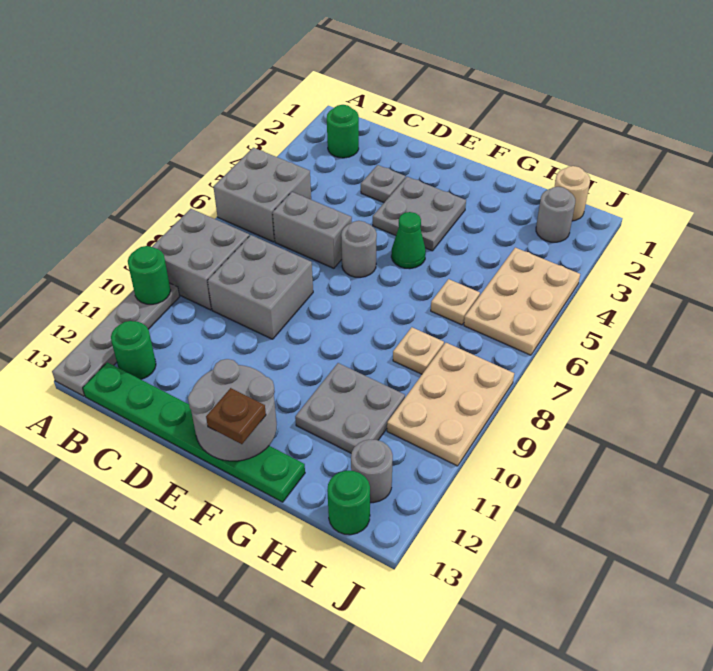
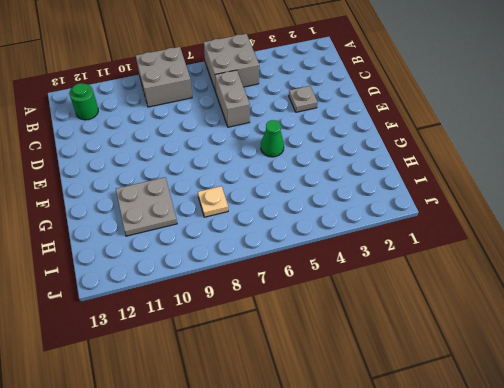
none -> grey plate A10:A13 level 1
none -> green round brick B2 level 1
none -> green plate B13:G13 level 1

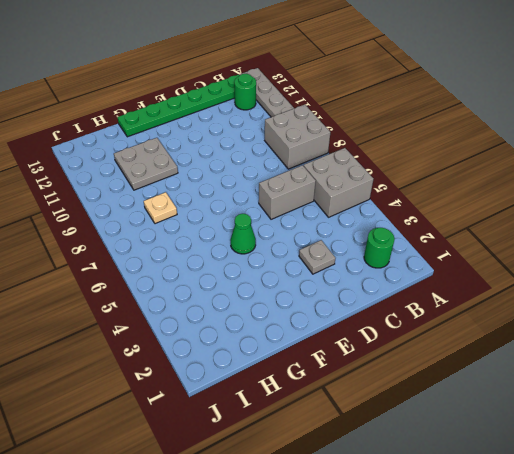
none -> grey brick C8:D9 level 1
none -> grey plate E3:F4 level 1
none -> grey round brick E6 level 1

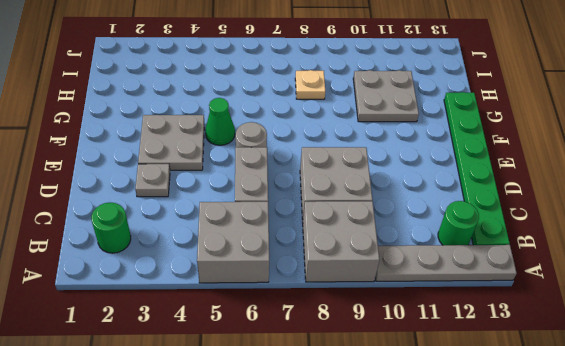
none -> tan plate H6 level 1
none -> tan round brick I1 level 1
none -> grey round brick I2 level 1

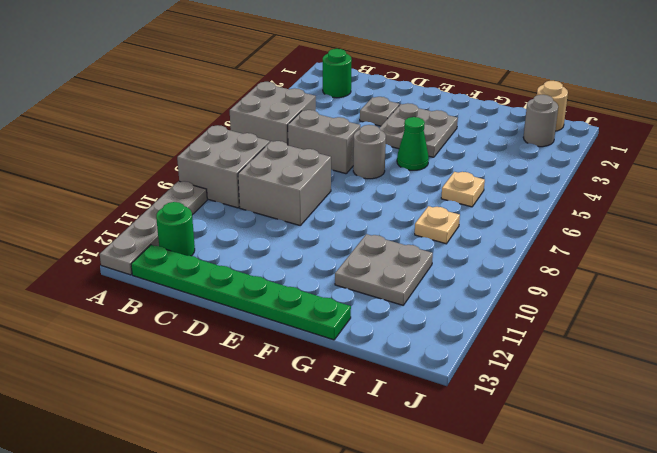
none -> tan plate I4:J6 level 1
none -> tan plate I8:J10 level 1
none -> grey round brick I12 level 1

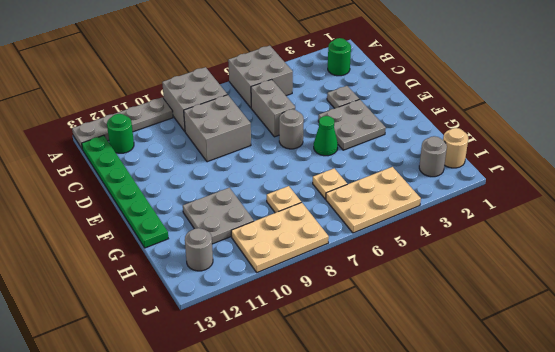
none -> green round brick I13 level 1
none -> green round brick A10 level 2
none -> grey round brick E12:F13 level 2

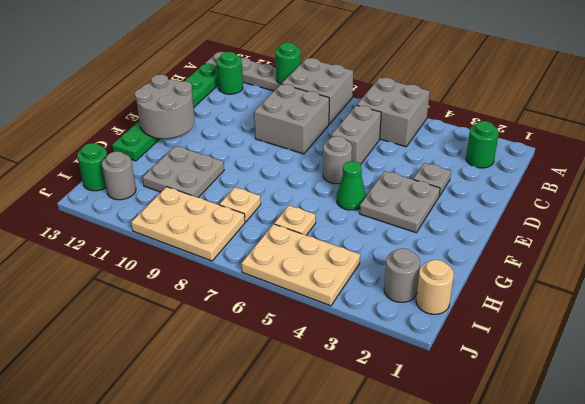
none -> brown plate F13 level 3

